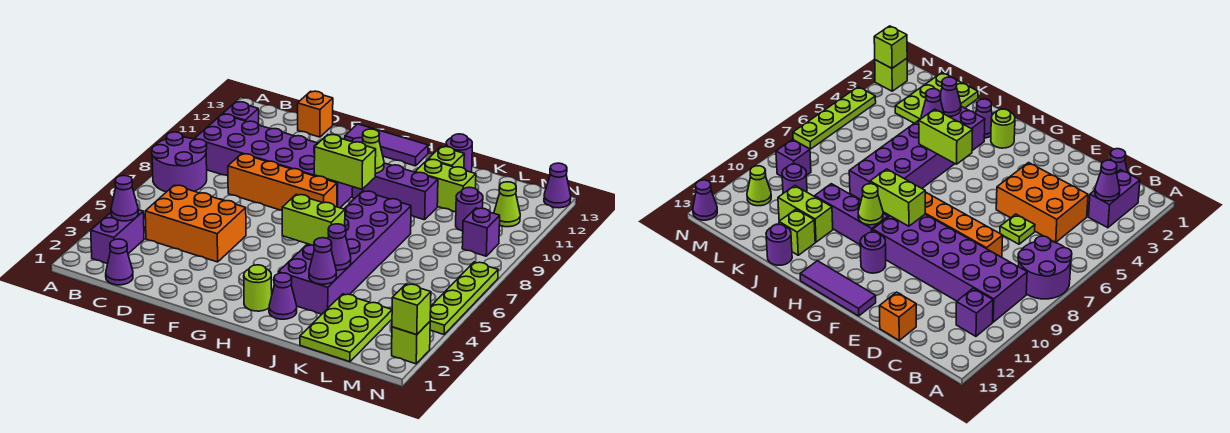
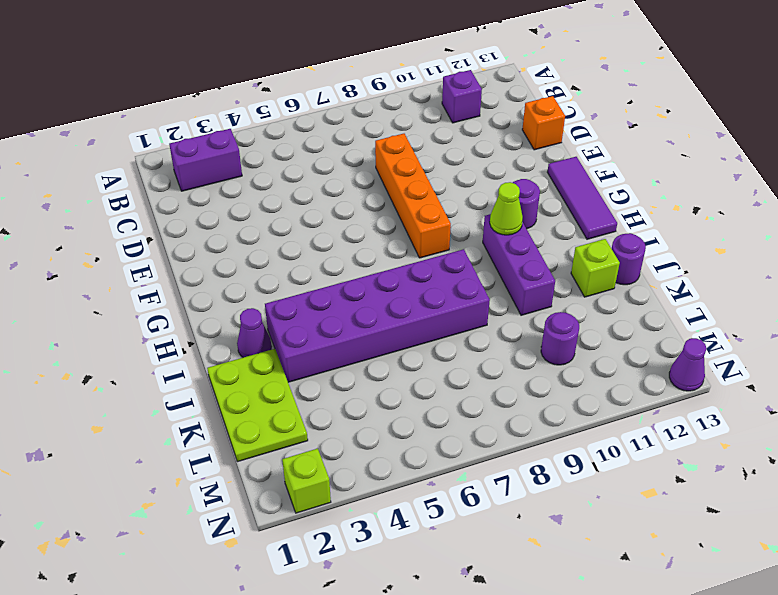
lime plate J1:L2 level 1 -> lime plate K1:L3 level 1
none -> purple round brick A7:B8 level 1
none -> purple brick B9:G10 level 1
none -> purple cone C1 level 1
none -> orange brick C4:E5 level 1

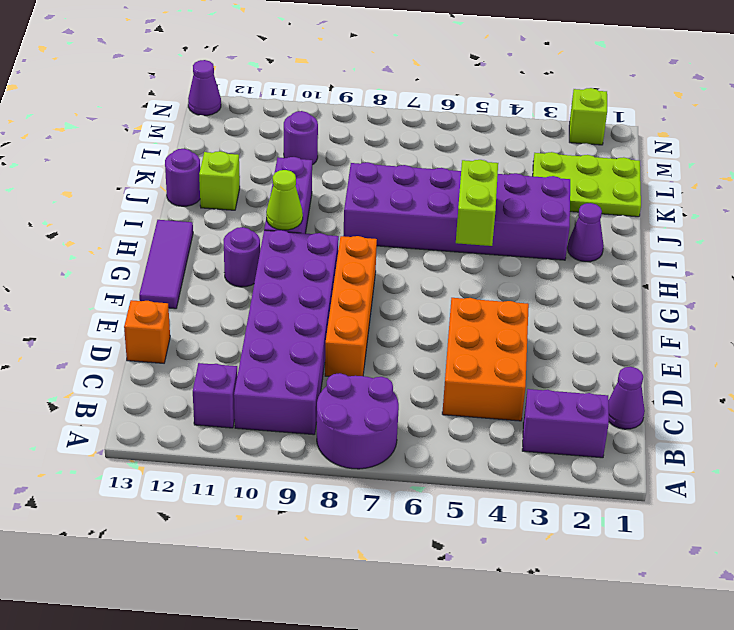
none -> lime plate D6 level 1
none -> lime round brick H2 level 1
none -> lime brick J11:K11 level 1
none -> purple brick M9 level 1

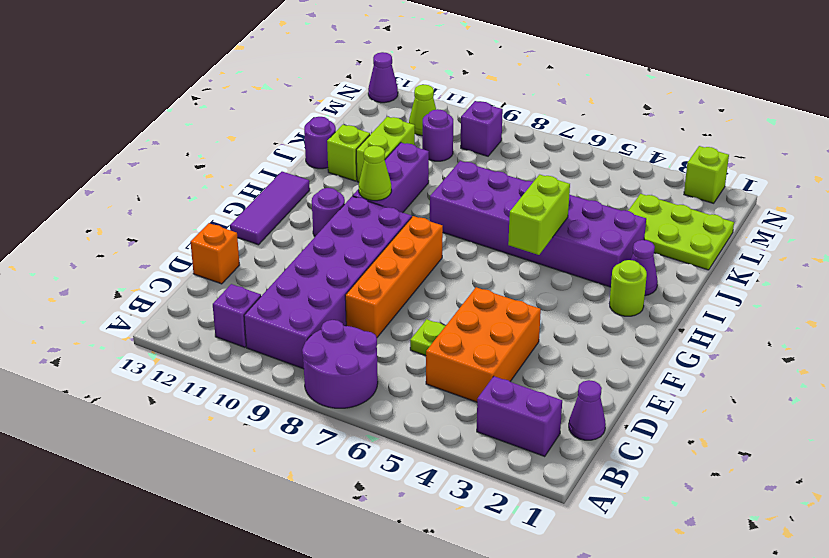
none -> lime plate N4:N7 level 1
none -> purple cone B3 level 2
none -> lime brick G9:H9 level 2
none -> purple cone J3 level 2

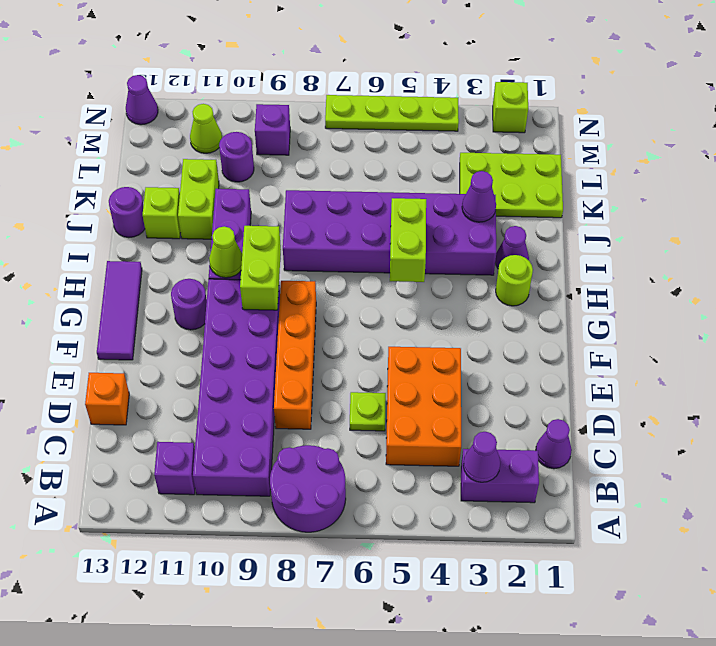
none -> purple cone J4 level 2
none -> lime brick N2 level 2

